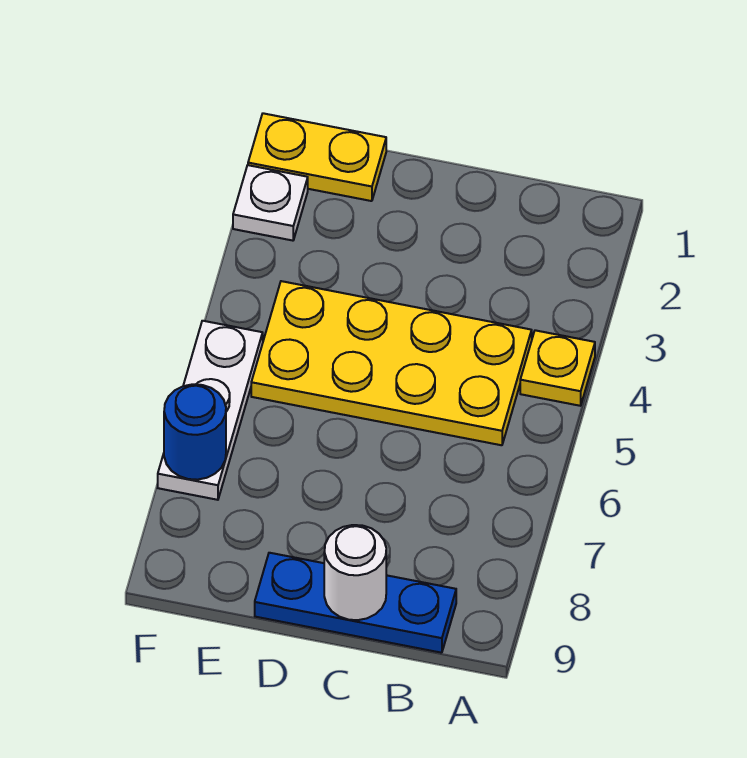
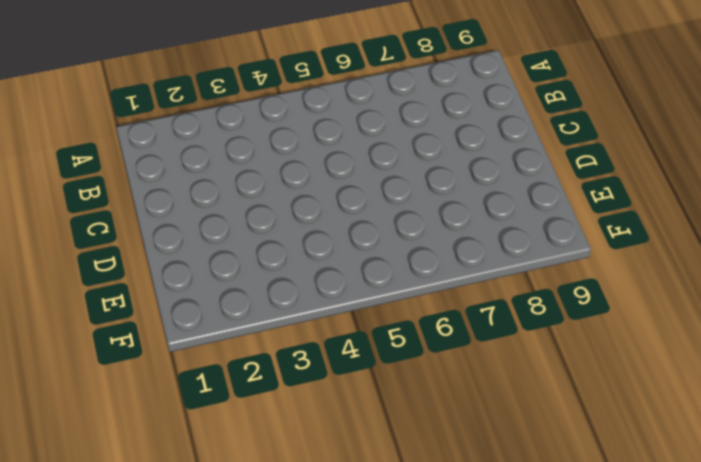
none -> yellow plate A4 level 1
none -> yellow plate B4:E5 level 1

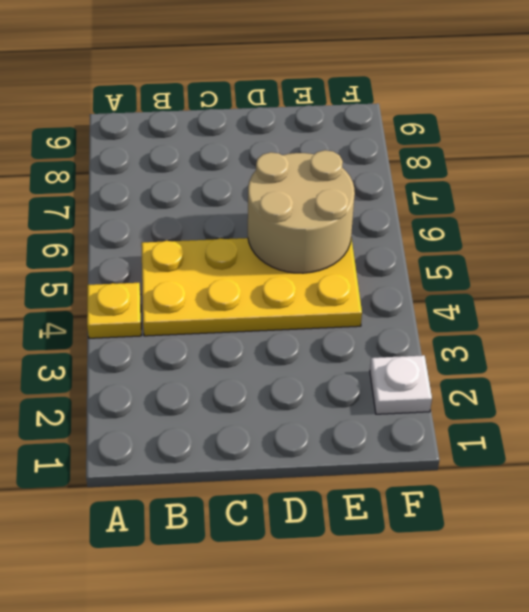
tan round brick D5:E6 level 2 -> none
none -> blue plate B9:D9 level 1
none -> yellow plate E1:F1 level 1

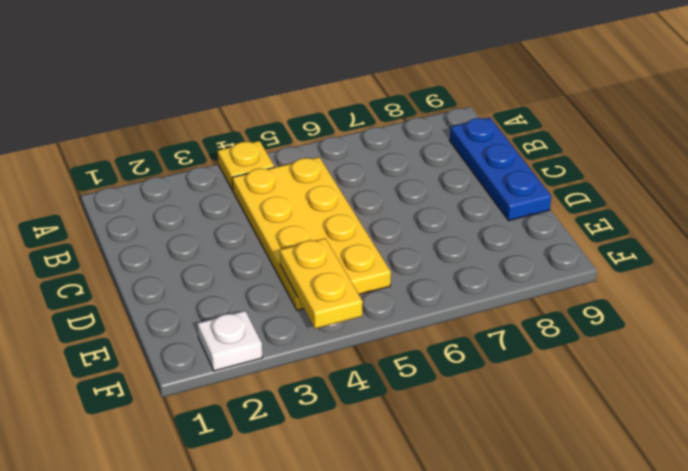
yellow plate E4:F4 level 2 -> yellow plate E1:F1 level 1
none -> white plate F5:F7 level 1
none -> white round brick C9 level 2

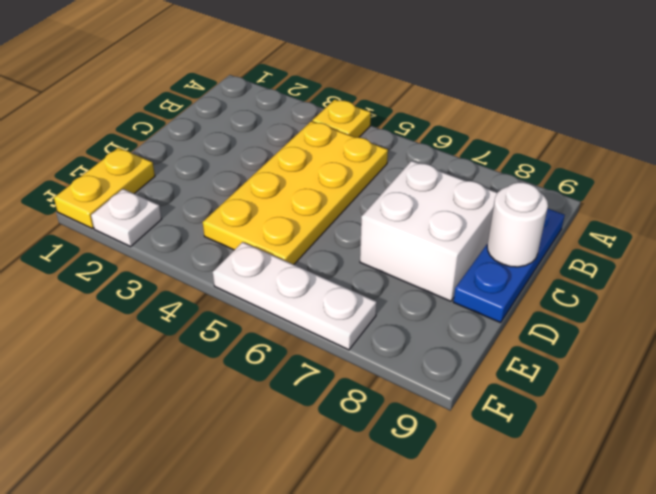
white brick C7:D8 level 1 -> none
none -> blue round brick F7 level 2

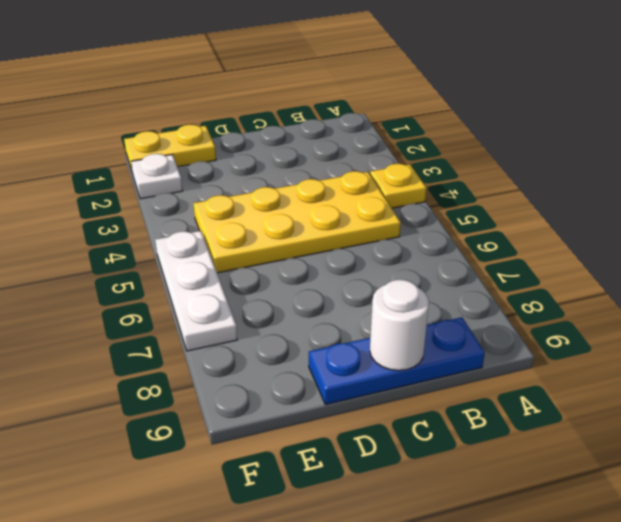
none -> blue round brick F7 level 2

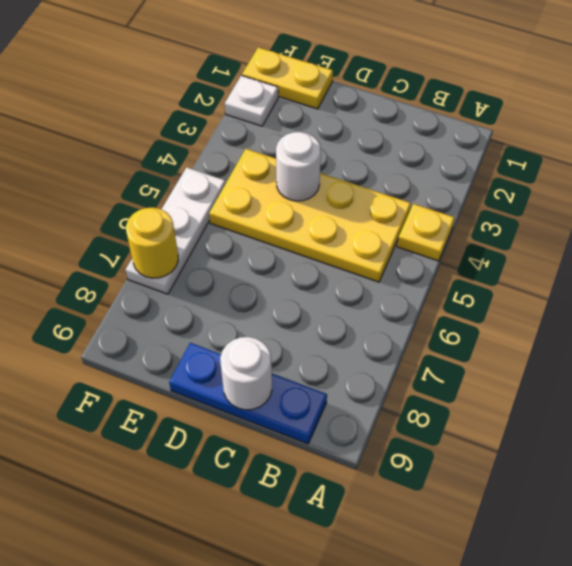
white round brick D4 level 2 -> none
yellow round brick F7 level 2 -> blue round brick F7 level 2

